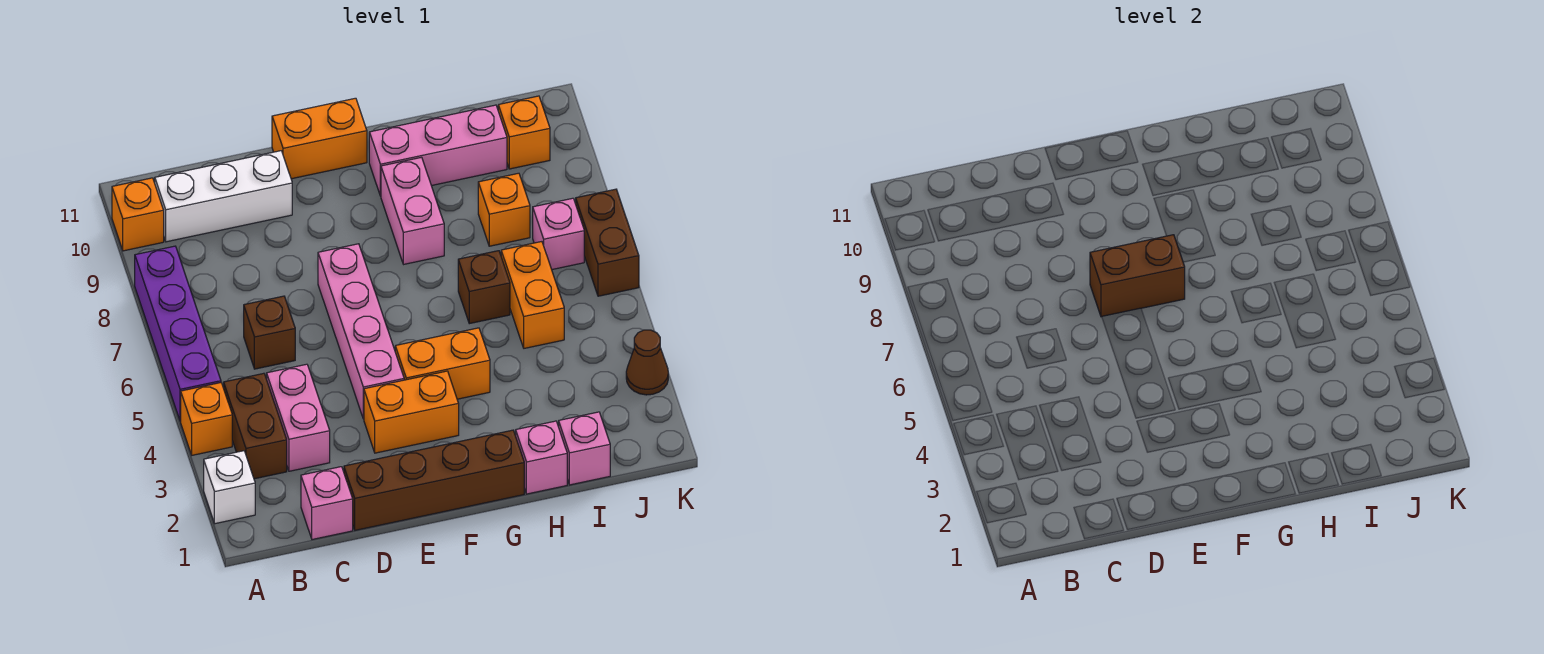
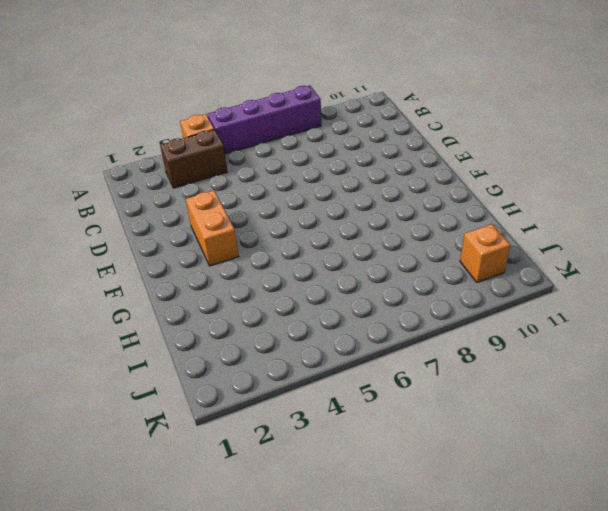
none -> white brick A2 level 1
none -> orange brick A10 level 1
none -> white brick B10:D10 level 1

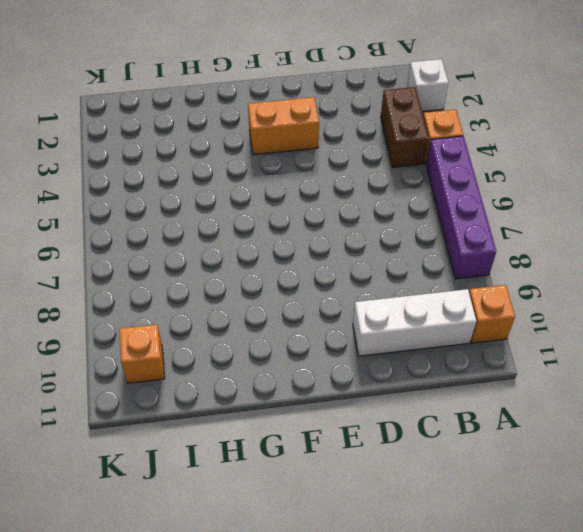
none -> pink brick C1 level 1
none -> pink brick C3:C4 level 1
none -> brown brick C6 level 1

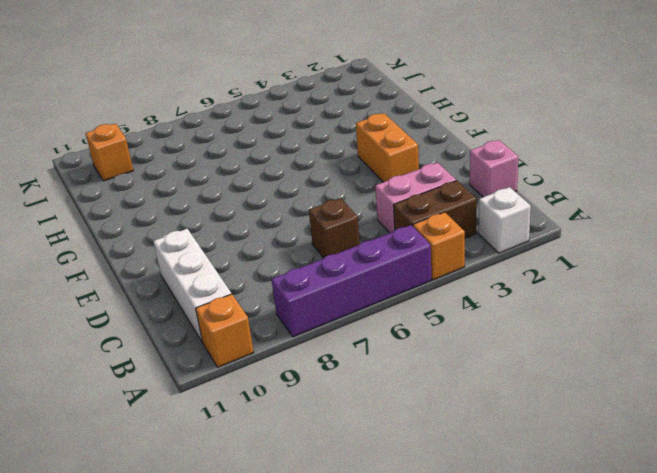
none -> brown brick D1:G1 level 1
none -> pink brick E4:E7 level 1
none -> orange brick E11:F11 level 1

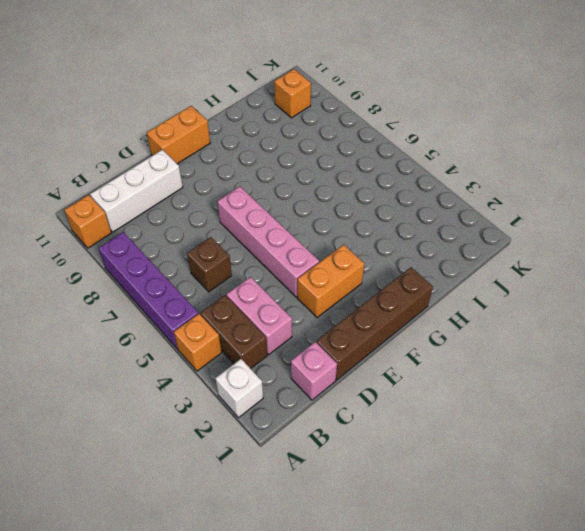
none -> orange brick F4:G4 level 1
none -> pink brick G8:G9 level 1
none -> pink brick G10:I10 level 1

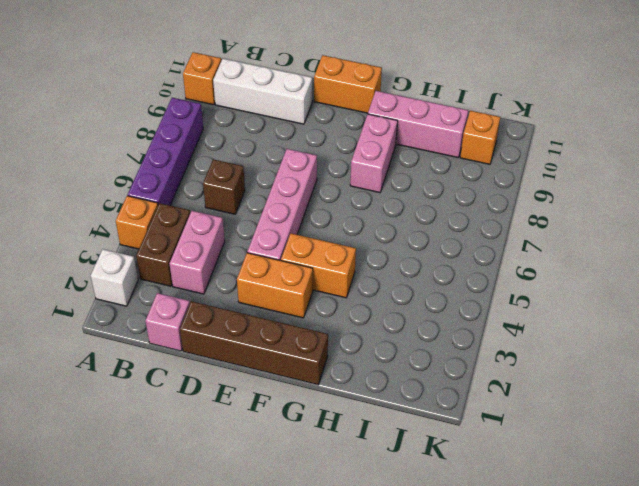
none -> pink brick H1 level 1
none -> brown brick H6 level 1
none -> pink brick I1 level 1

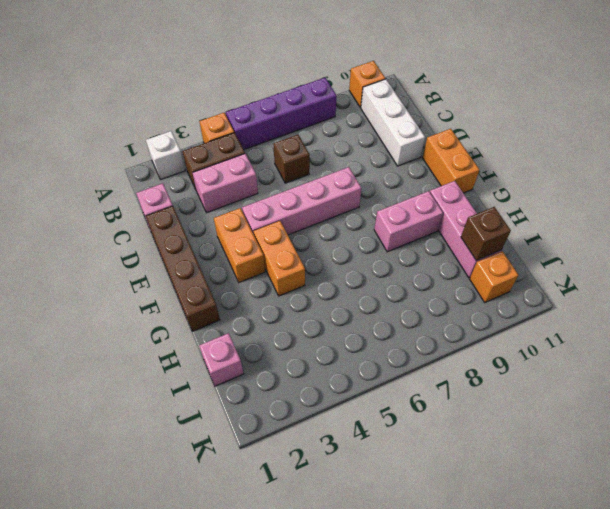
brown brick I10 level 2 -> brown brick H6 level 1
none -> pink brick H1 level 1
none -> orange brick I5:I6 level 1
none -> orange brick I8 level 1

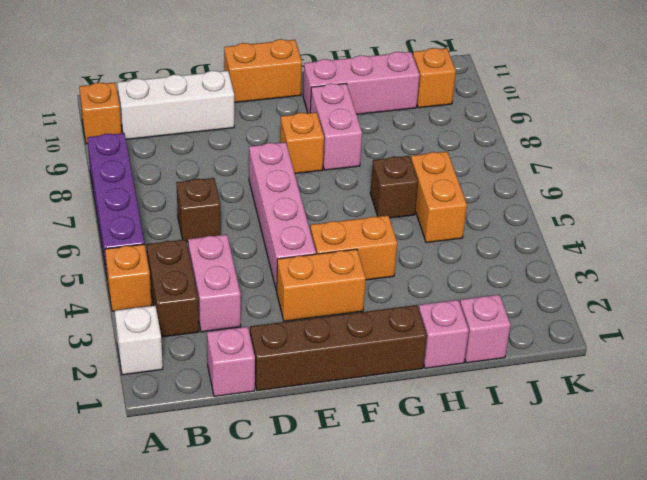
orange brick F8 level 1 -> orange brick I8 level 1
none -> pink brick J7 level 1
none -> brown cone K3 level 1
none -> brown brick K6:K7 level 1

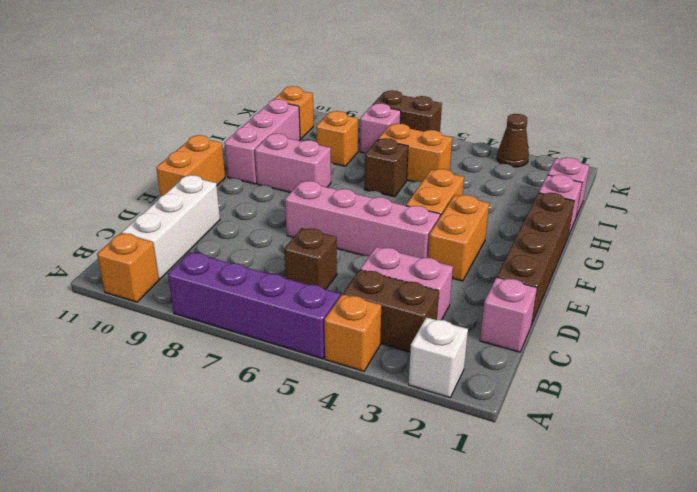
none -> brown brick E7:F7 level 2

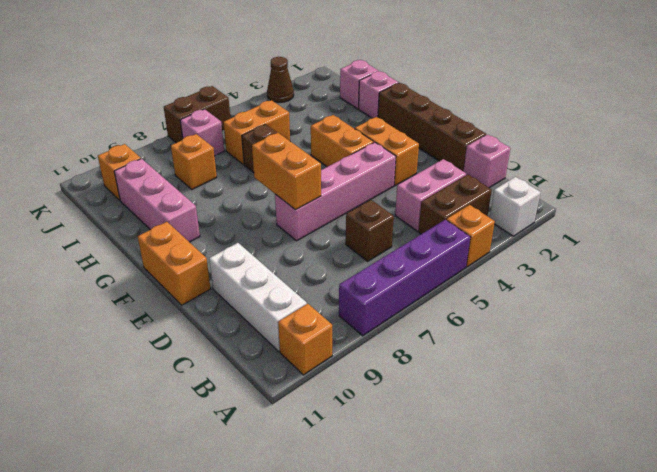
orange brick E7:F7 level 2 -> brown brick E7:F7 level 2
none -> pink brick G8:G9 level 1

